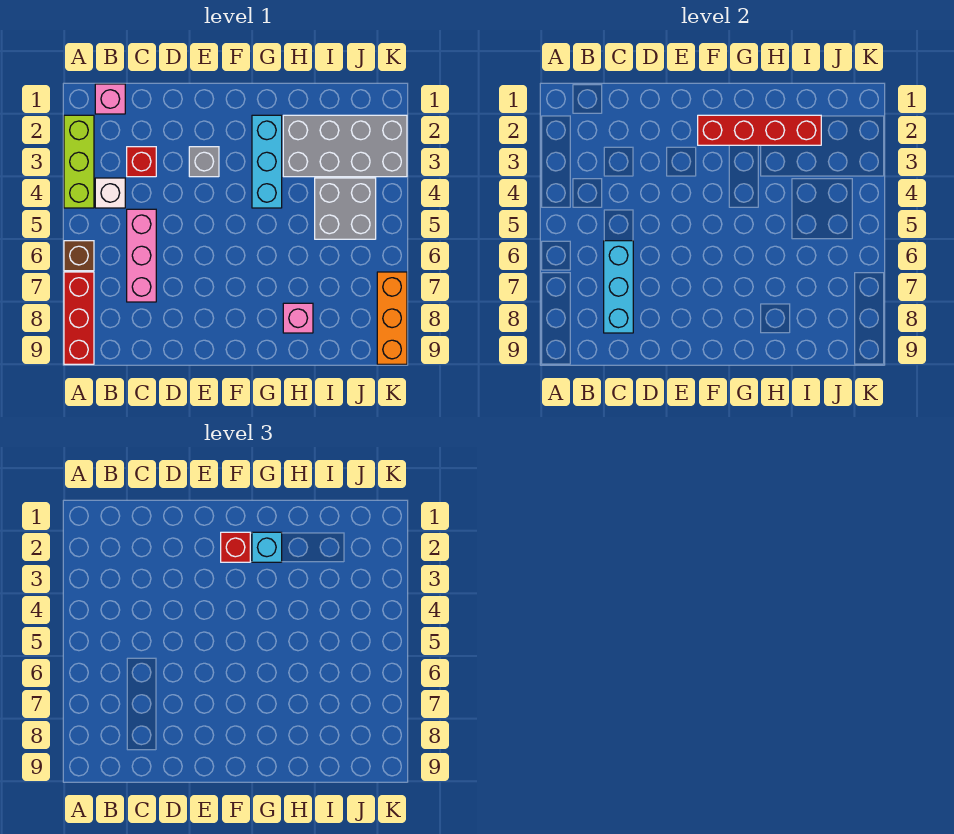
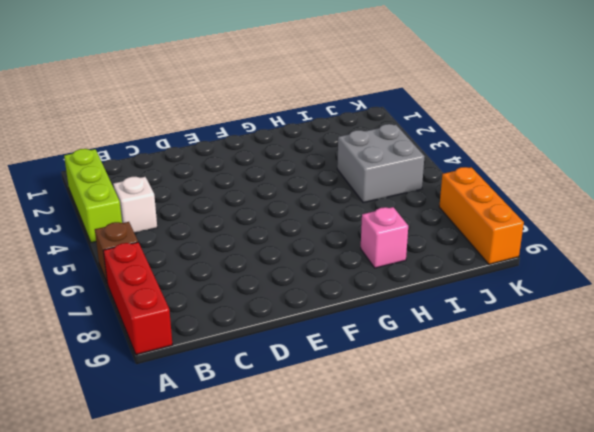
none -> pink brick B1 level 1
none -> red brick C3 level 1
none -> pink brick C5:C7 level 1

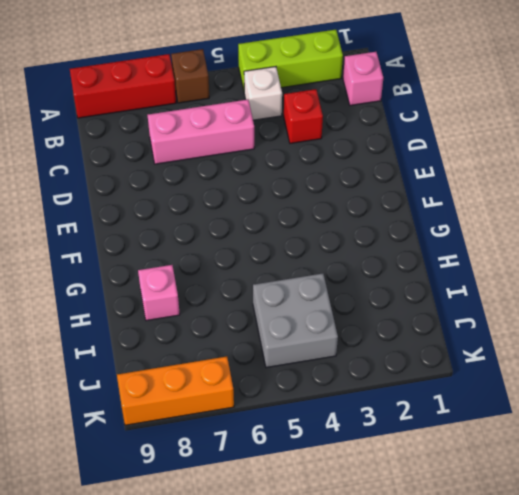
none -> grey brick E3 level 1
none -> cyan brick G2:G4 level 1
none -> grey brick H2:K3 level 1

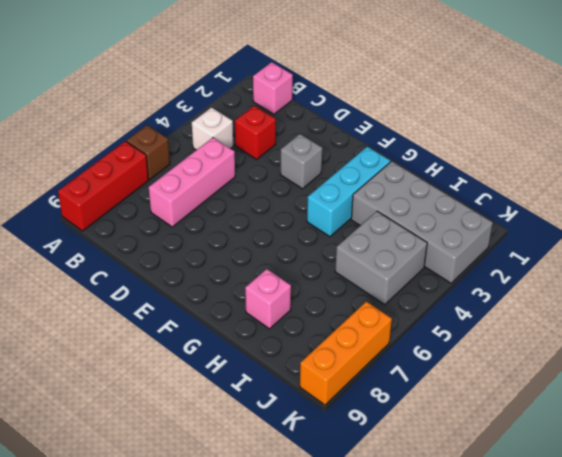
none -> lime brick A2:A4 level 1
none -> cyan brick C6:C8 level 2
none -> red brick F2:I2 level 2

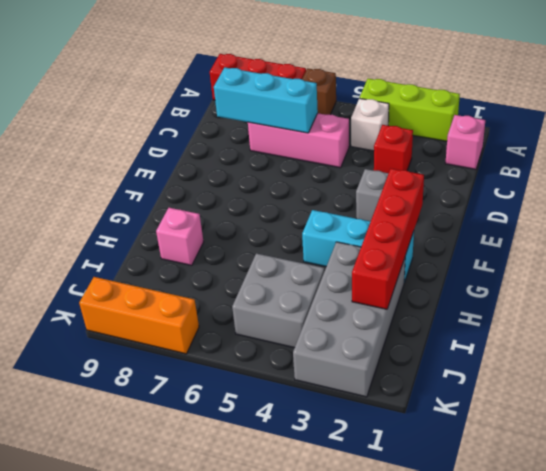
none -> red brick F2 level 3
none -> cyan brick G2 level 3

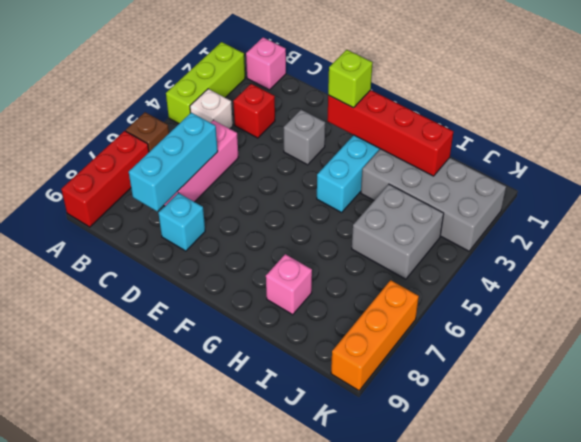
cyan brick D8 level 1 -> cyan brick G2 level 3
lime brick F2 level 3 -> red brick F2 level 3

